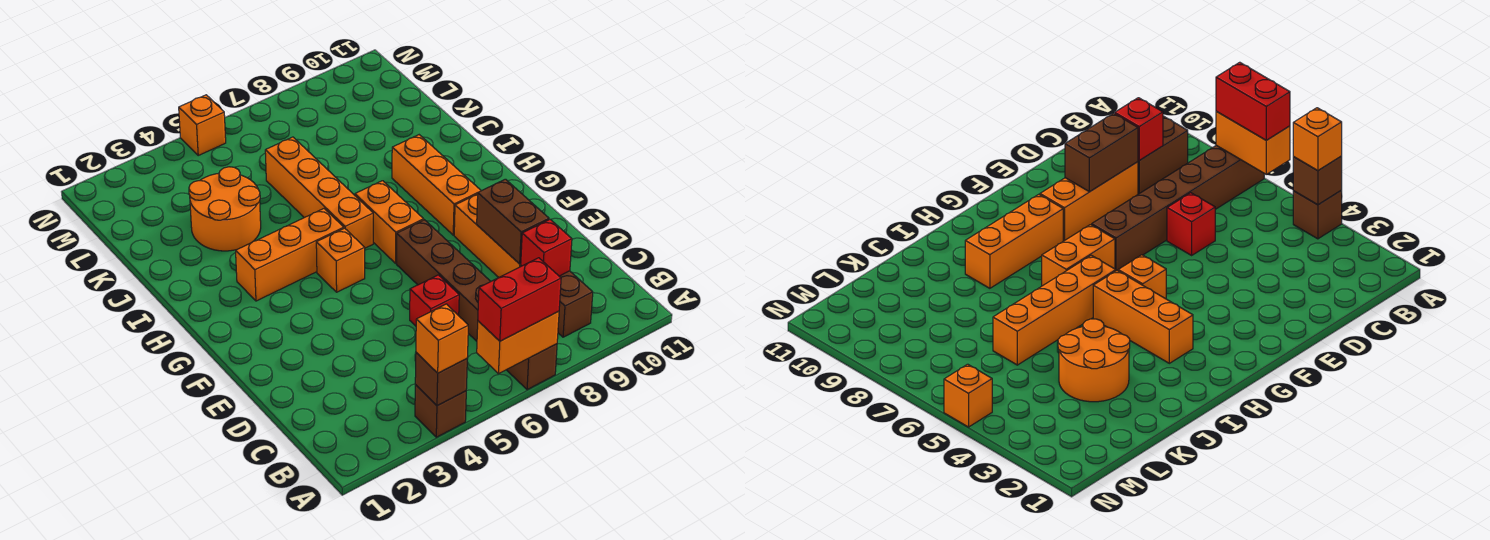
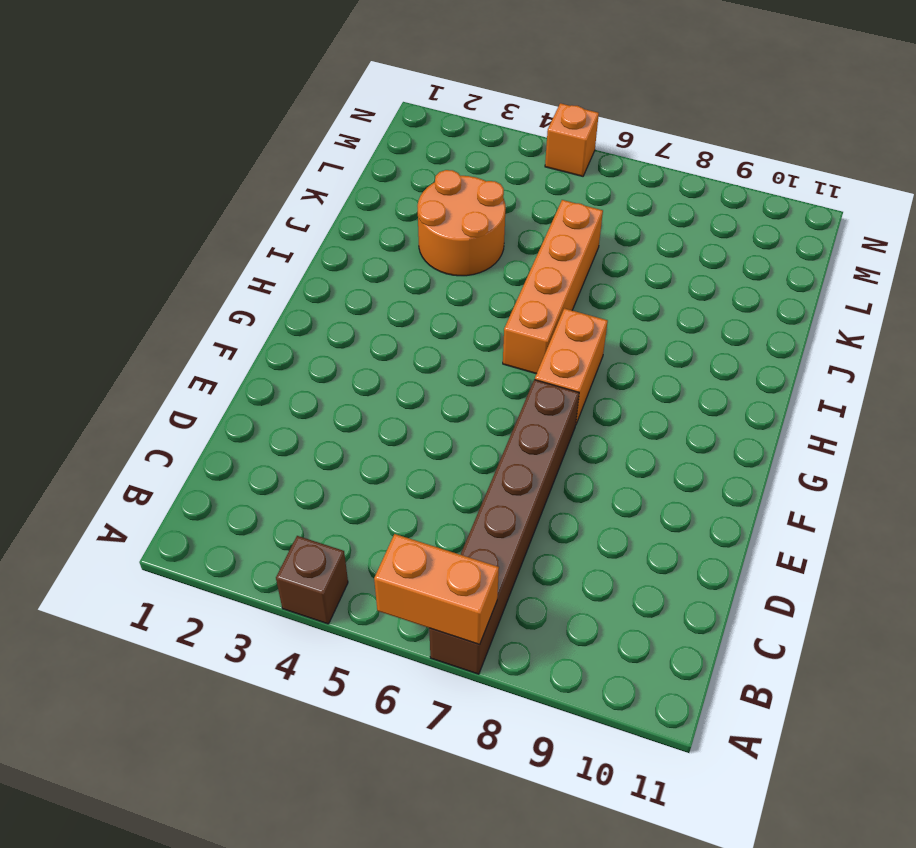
none -> brown brick B9:C9 level 1
none -> red brick D6 level 1
none -> orange brick D9:F9 level 1

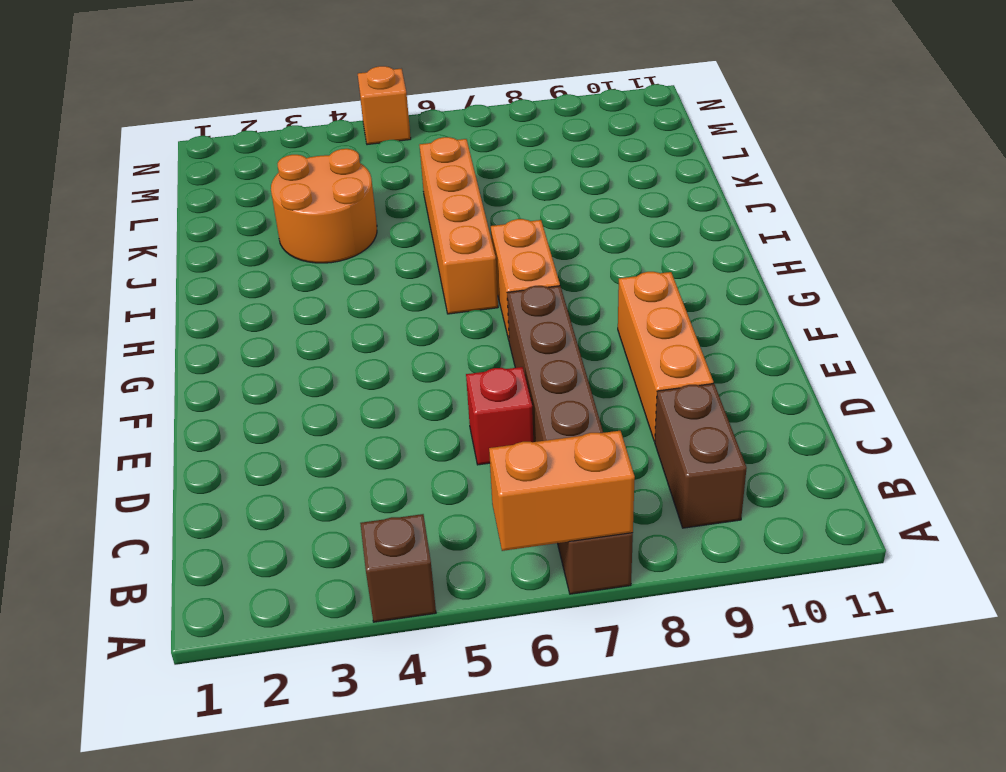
none -> orange brick G5 level 1
none -> orange brick G9:I9 level 1
none -> orange brick H3:H5 level 1

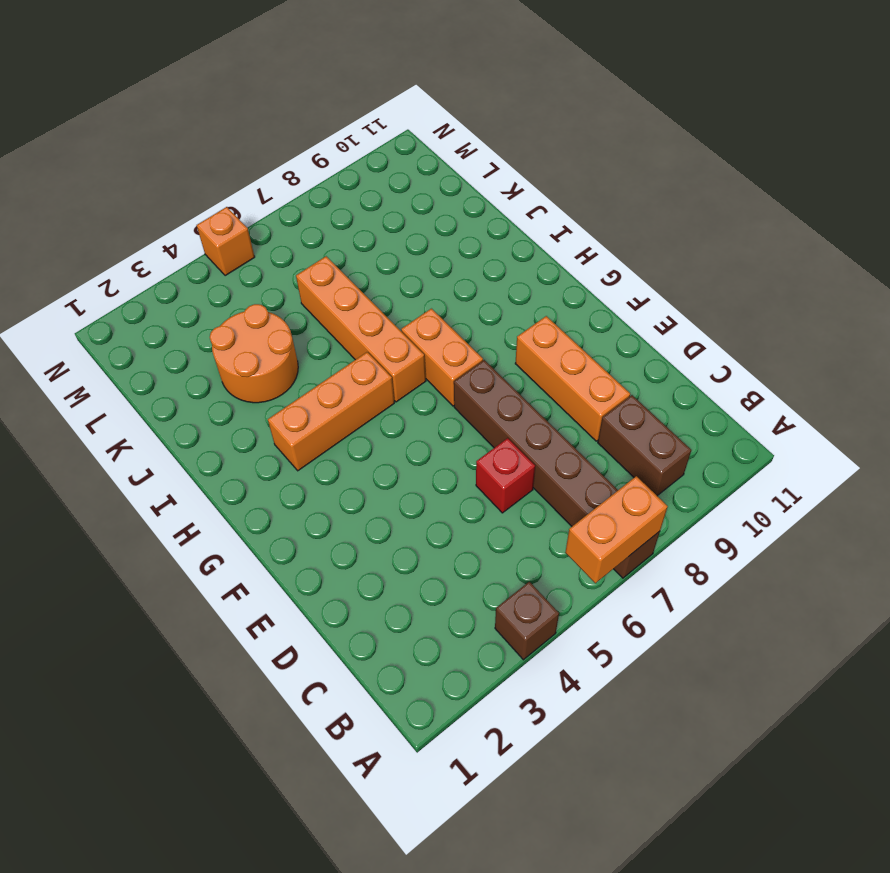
none -> orange brick G5 level 1
none -> orange brick G9:I9 level 1
none -> brown brick A4 level 2

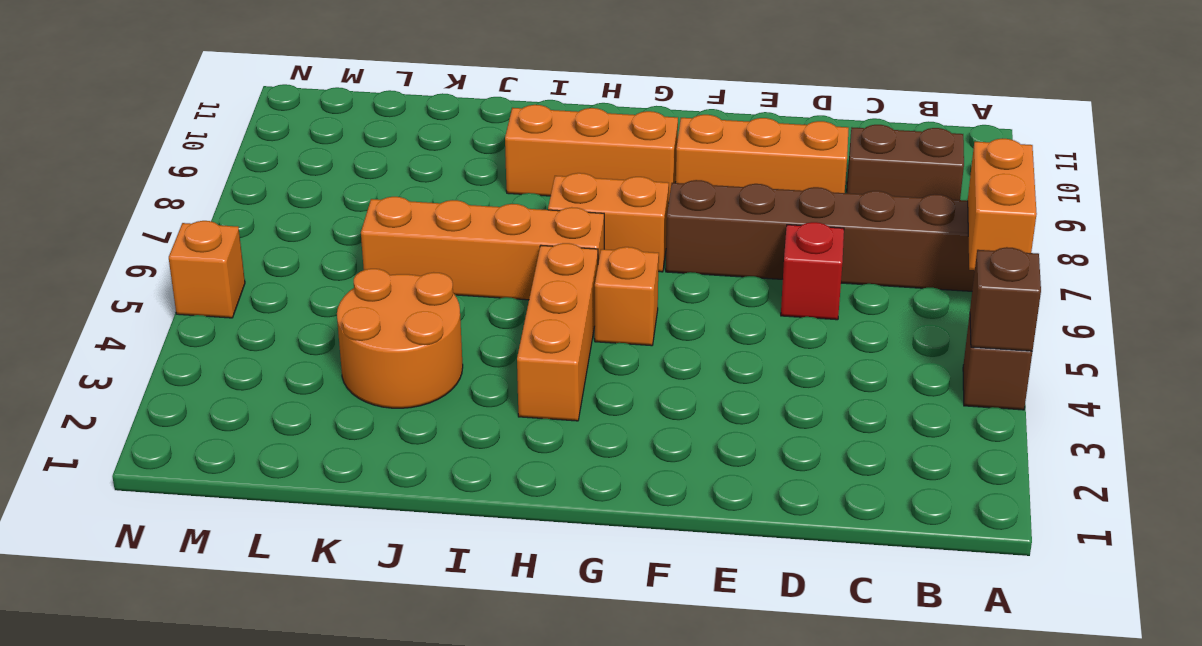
none -> red brick C9 level 2
none -> brown brick D9:E9 level 2
none -> orange brick A4 level 3

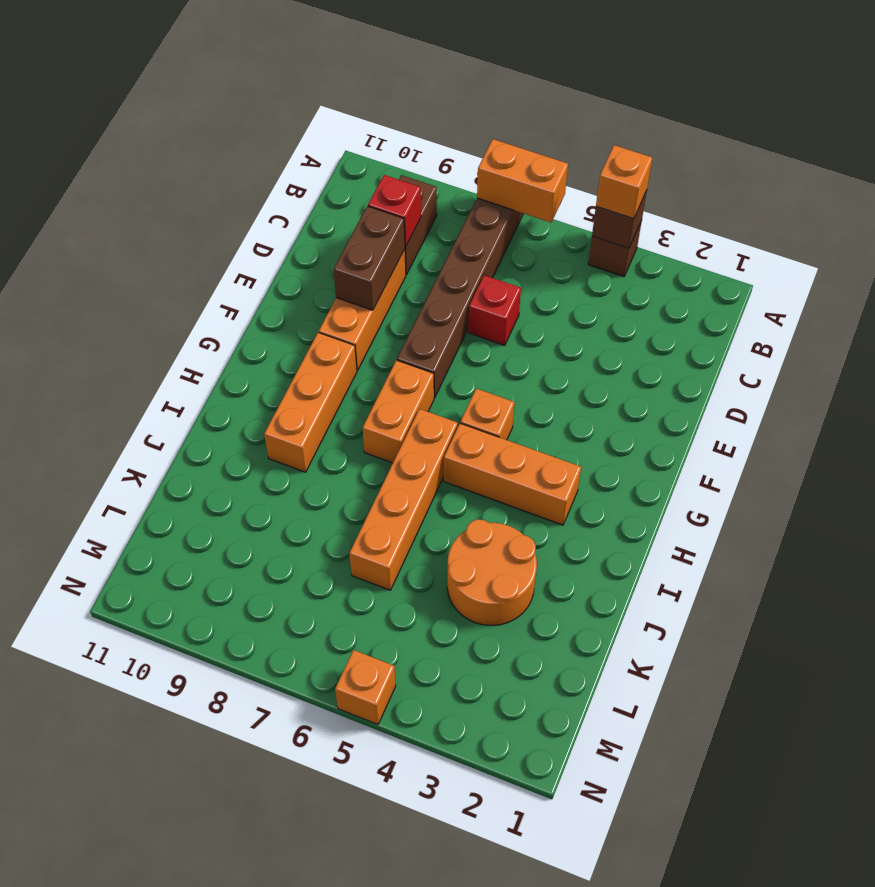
none -> red brick A6:A7 level 3

